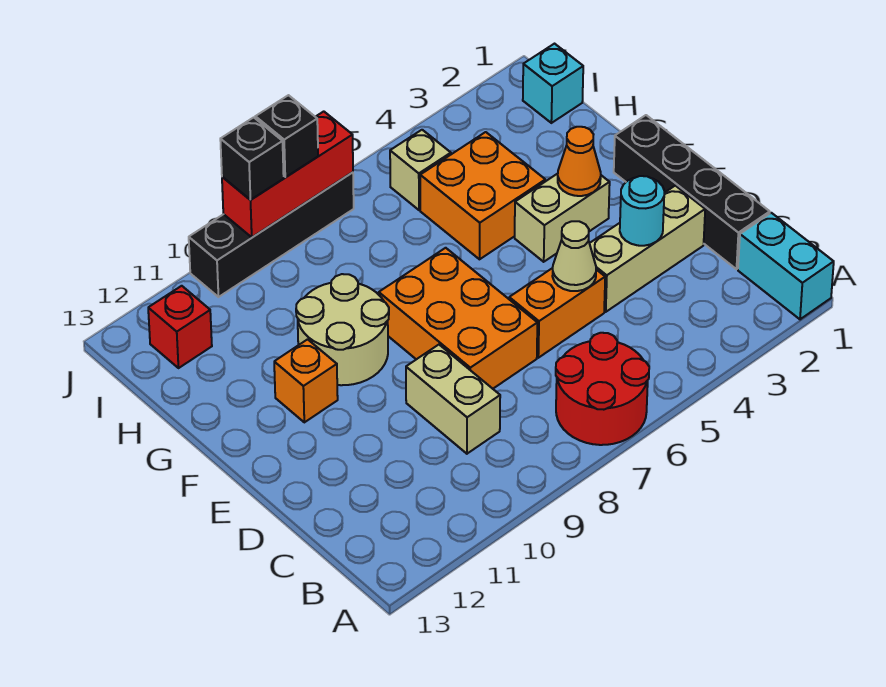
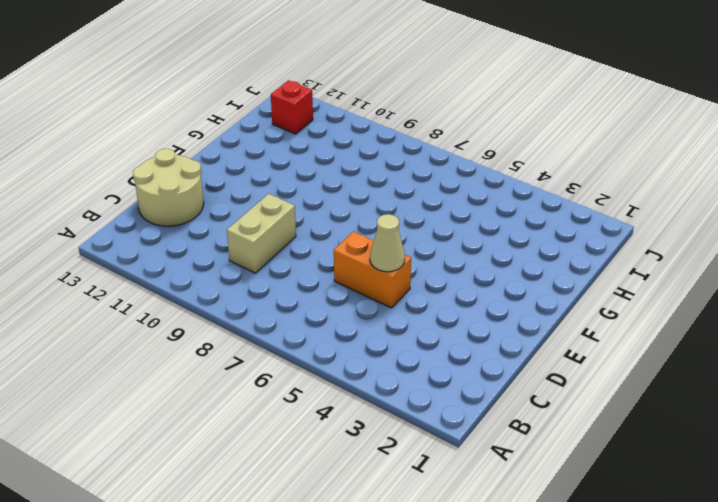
tan round brick C12:D13 level 1 -> tan round brick F9:G10 level 1
none -> cyan brick A1:B1 level 1
none -> red round brick A6:B7 level 1
none -> black brick C1:F1 level 1

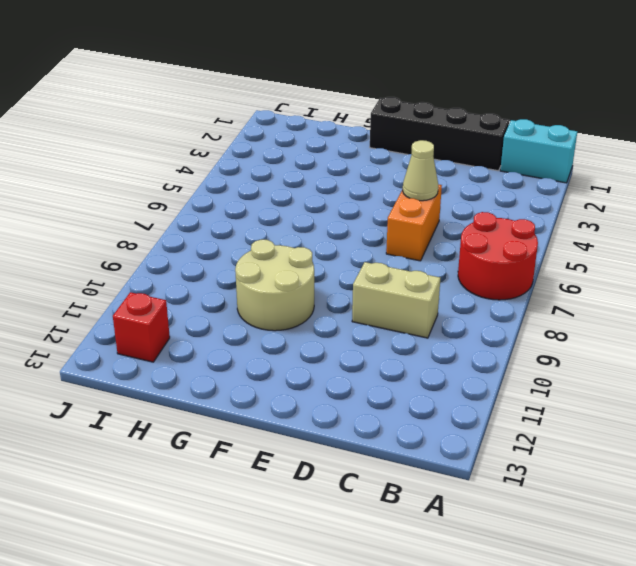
none -> tan brick D2:D4 level 1
none -> orange brick D7:F8 level 1
none -> tan brick F3:F4 level 1

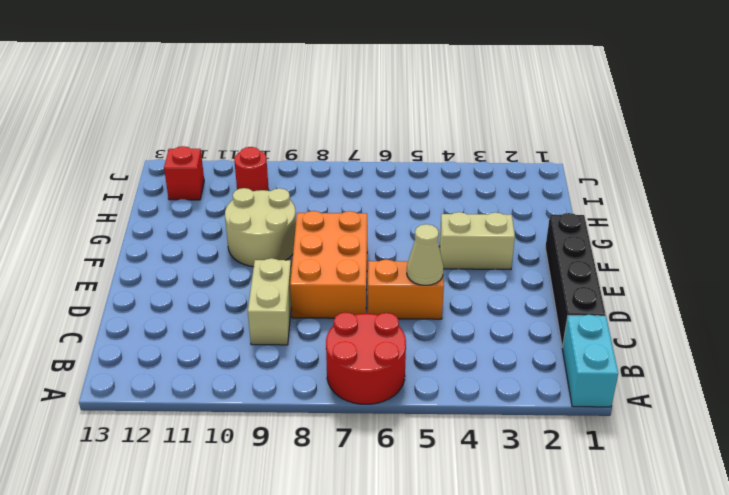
red round brick I10 level 1 -> none
none -> tan brick D2:D4 level 1
none -> orange brick F11 level 1
none -> orange brick G4:H5 level 1

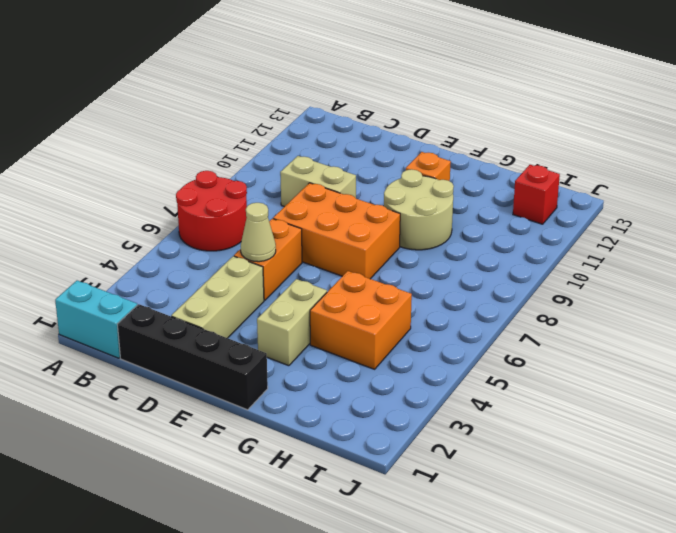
none -> cyan brick I1 level 1
none -> tan brick I5 level 1
none -> black brick J7:J10 level 1

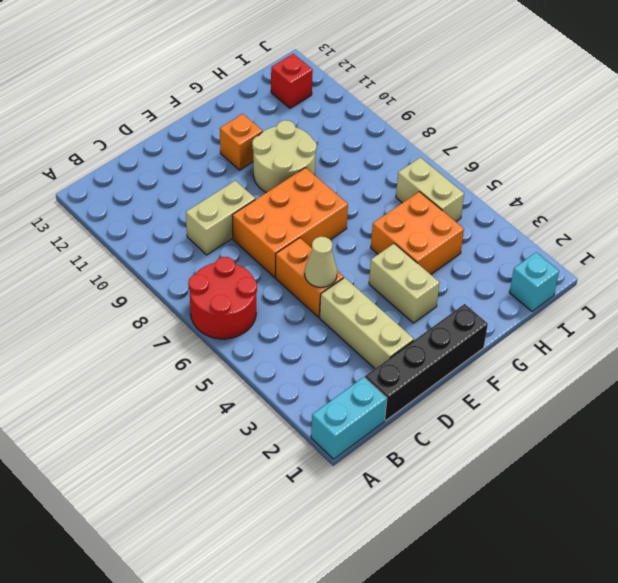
tan brick I5:I6 level 1 -> tan brick I5 level 1
none -> black brick J7:J10 level 1
none -> cyan round brick D3 level 2
none -> orange cone F3 level 2

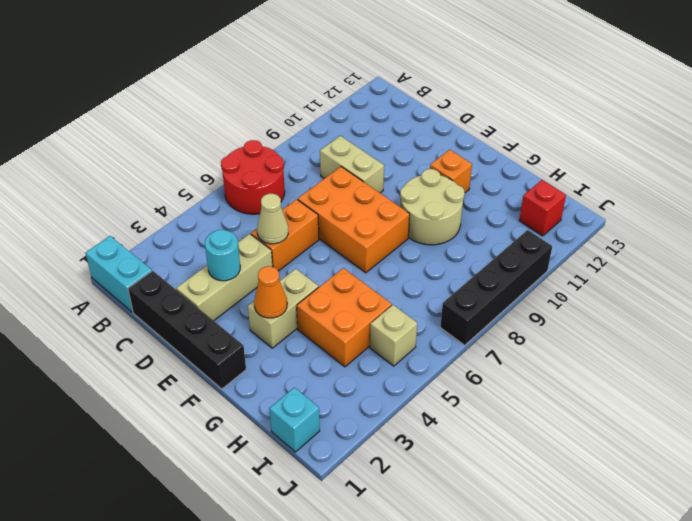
none -> red brick J7:J9 level 2
none -> black brick J8 level 3
none -> black brick J9 level 3

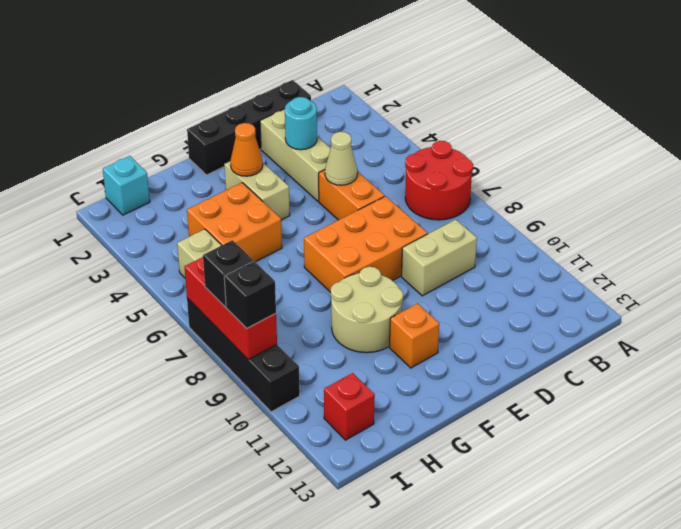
none -> cyan brick A1:B1 level 1

